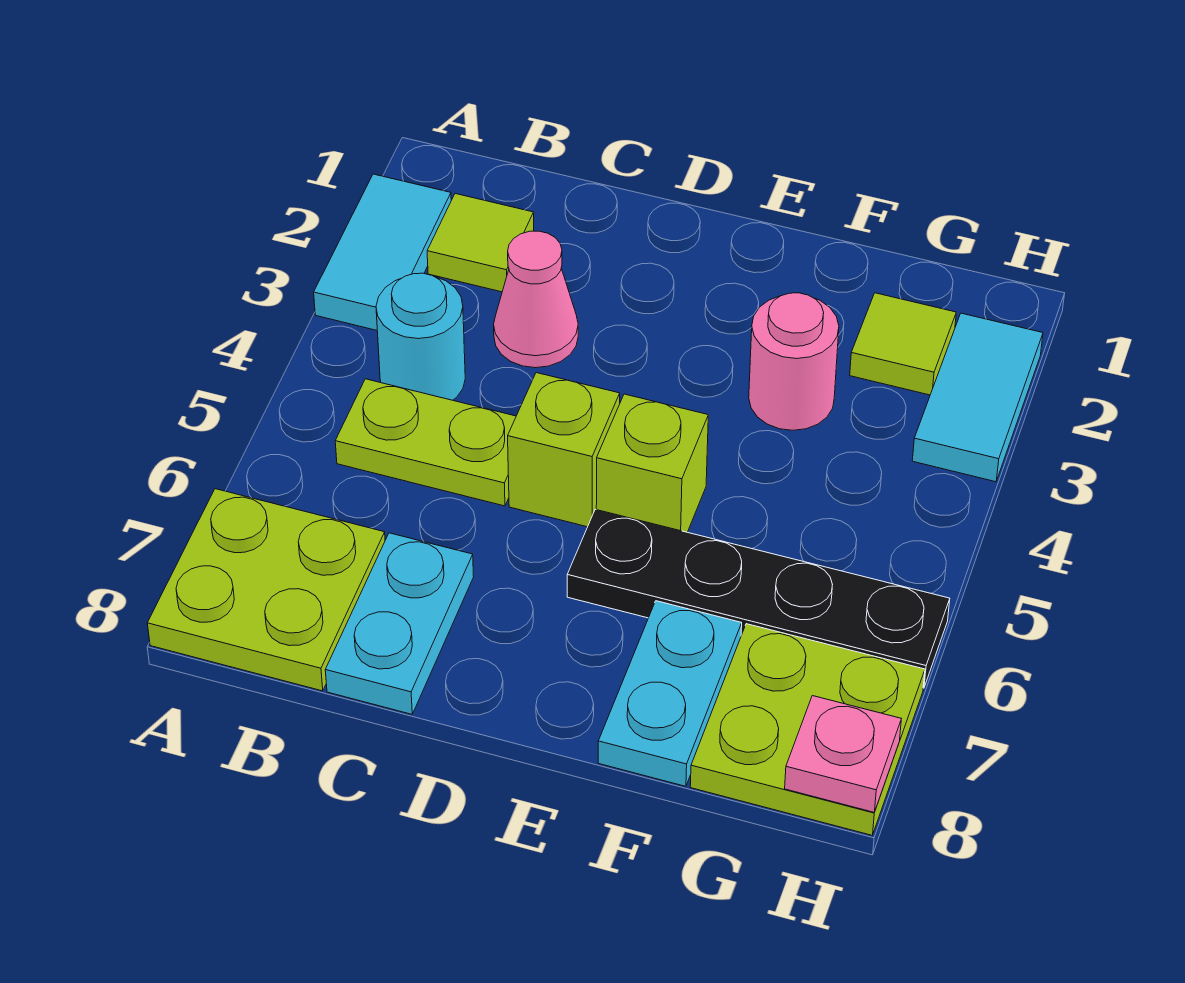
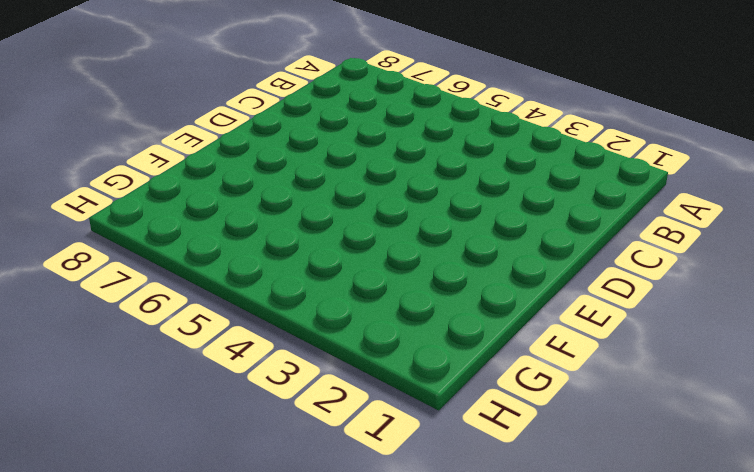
none -> cyan tile A2:A3 level 1
none -> lime plate A7:B8 level 1
none -> lime tile B2 level 1

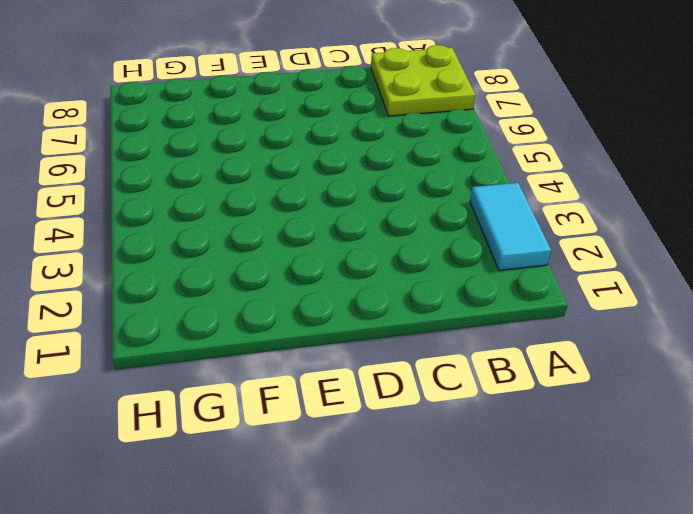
none -> lime tile B2 level 1
none -> cyan round brick B4 level 1
none -> lime plate B5:C5 level 1

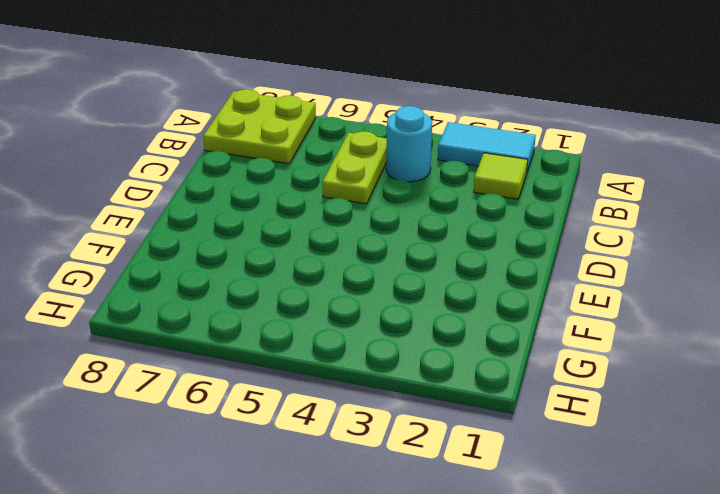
none -> pink cone C3 level 1
none -> cyan plate C7:C8 level 1
none -> lime brick D5 level 1

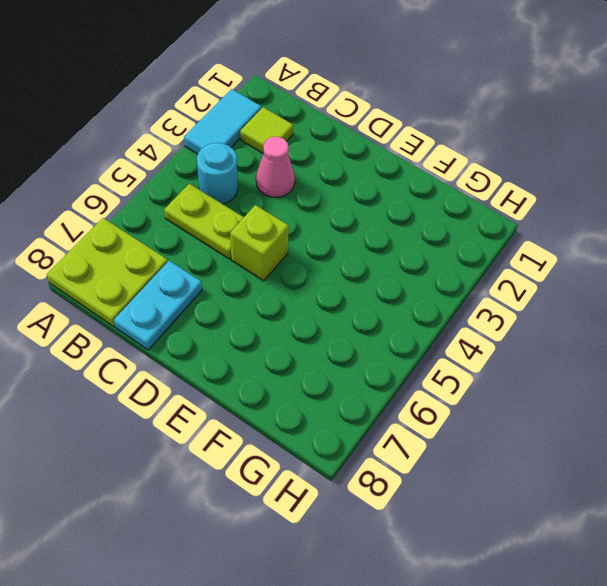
none -> lime brick E5 level 1
none -> black plate E6:H6 level 1
none -> pink round brick F3 level 1

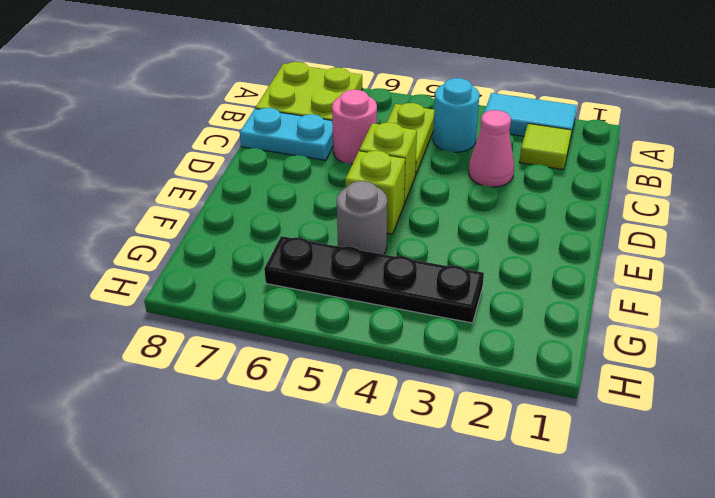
pink round brick C6 level 1 -> pink round brick F3 level 1
grey round brick F5 level 1 -> none
black plate G3:G6 level 1 -> black plate E6:H6 level 1
none -> cyan plate F7:F8 level 1
none -> lime tile G2 level 1
none -> lime plate G7:H8 level 1

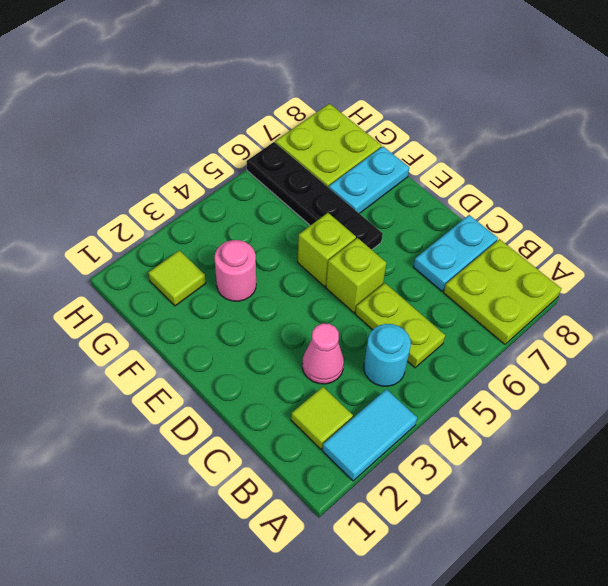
none -> cyan tile H2:H3 level 1
none -> pink plate H8 level 2

